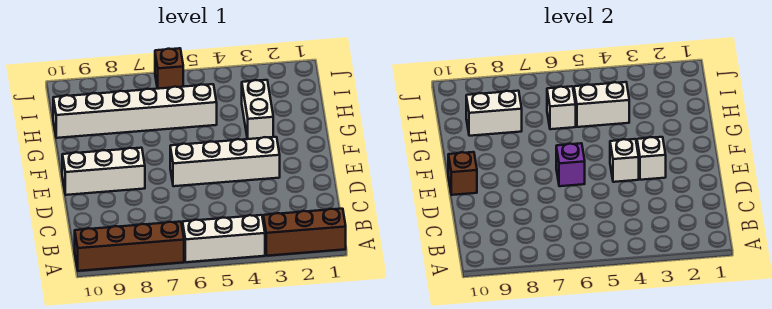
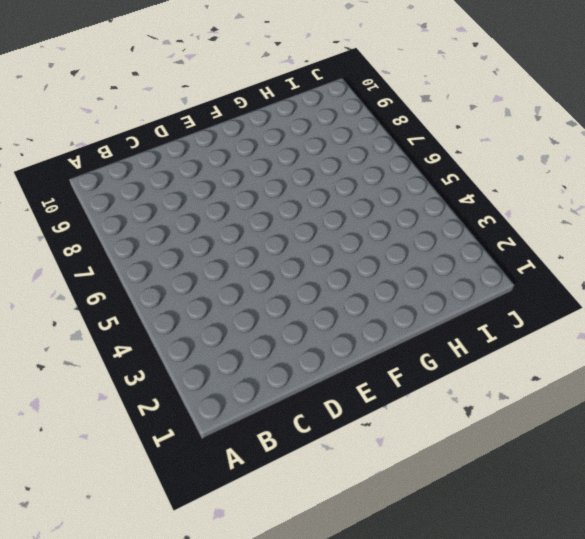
none -> brown brick A1:A3 level 1
none -> white brick A4:A6 level 1
none -> brown brick A7:A10 level 1

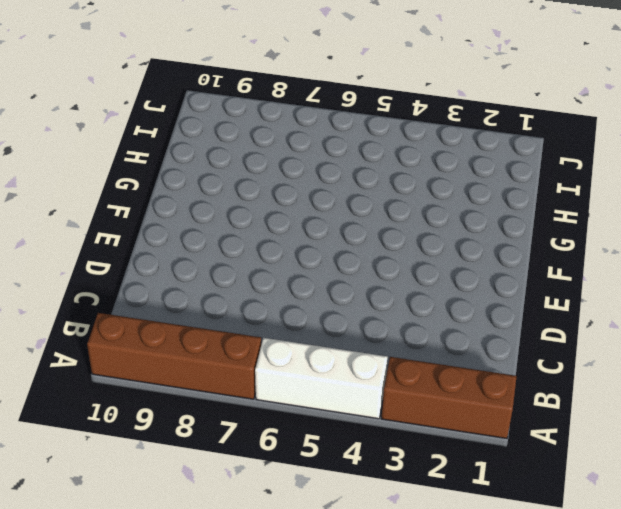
none -> white brick E3:E6 level 1
none -> white brick E8:E10 level 1
none -> white brick G3:H3 level 1

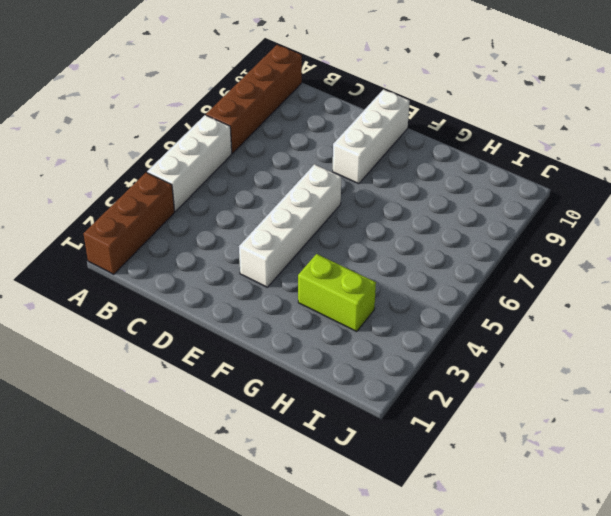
lime brick G3:H3 level 1 -> white brick G3:H3 level 1
none -> white brick H5:H10 level 1
none -> brown brick J6 level 1
none -> white brick E3 level 2

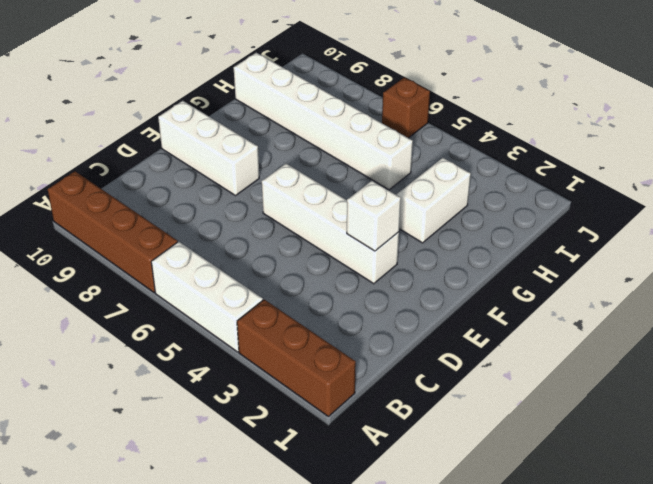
none -> white brick E4 level 2
none -> purple brick E6 level 2
none -> brown brick E10 level 2

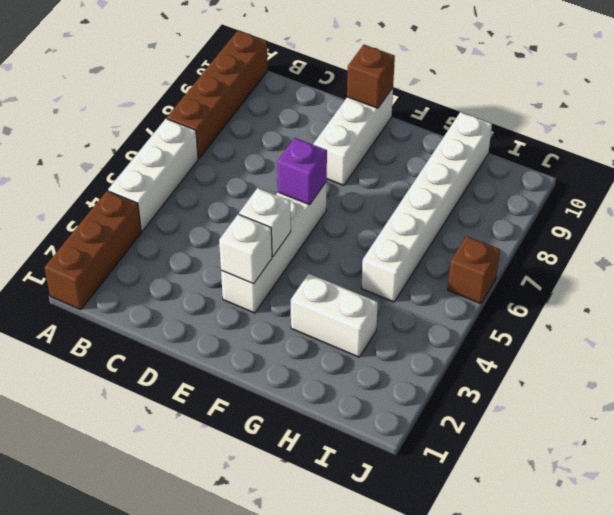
none -> white brick H4:H5 level 2
none -> white brick H6 level 2
none -> white brick H8:H9 level 2

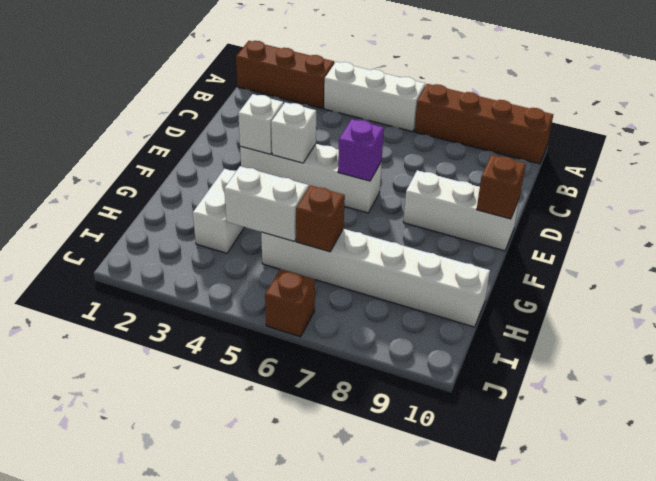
brown brick H6 level 2 -> white brick H6 level 2
none -> white brick H8:H9 level 2

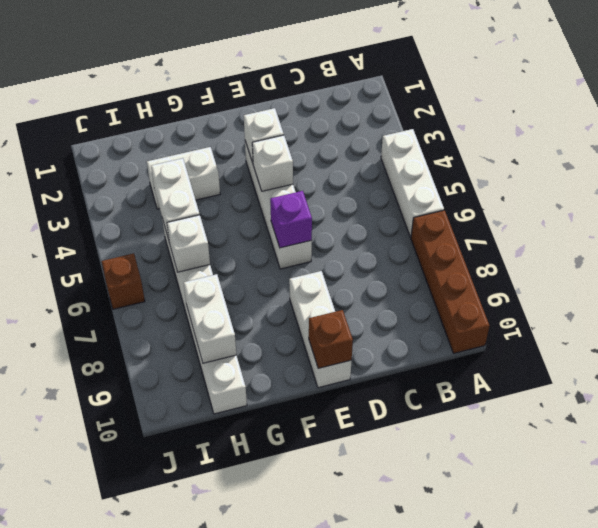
none -> brown brick A1:A3 level 1

